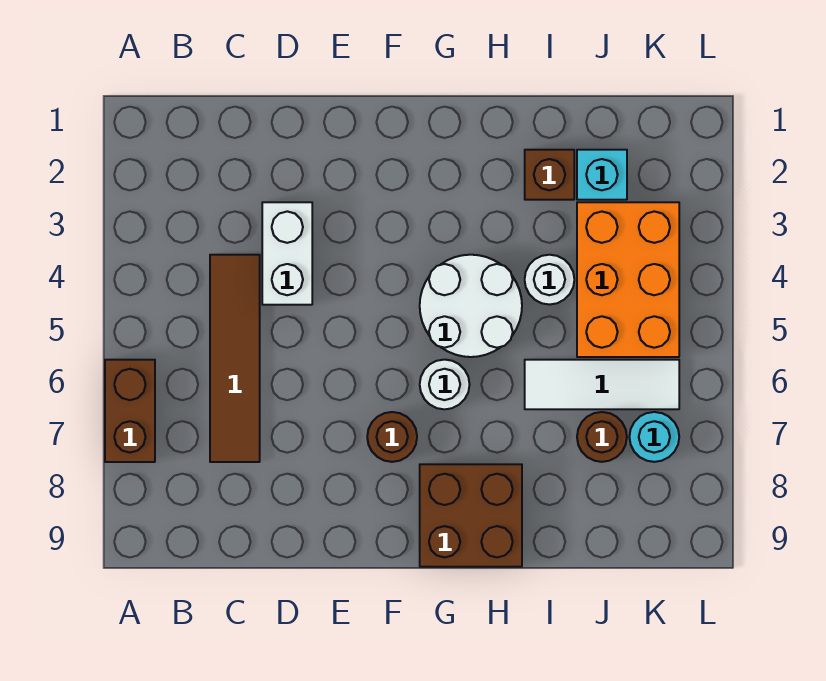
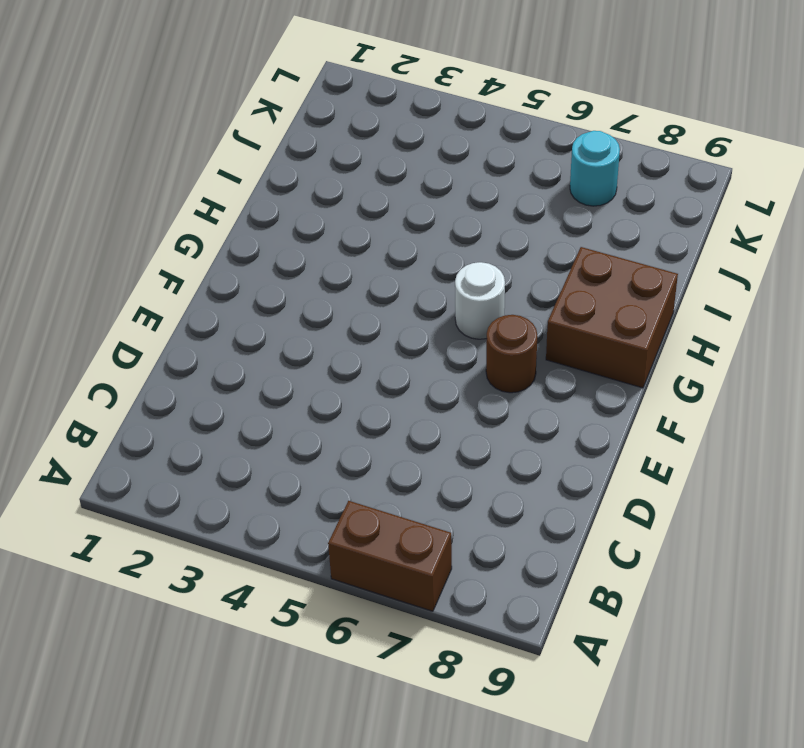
none -> brown tile C4:C7 level 1
none -> white brick D3:D4 level 1
none -> white round brick G4:H5 level 1

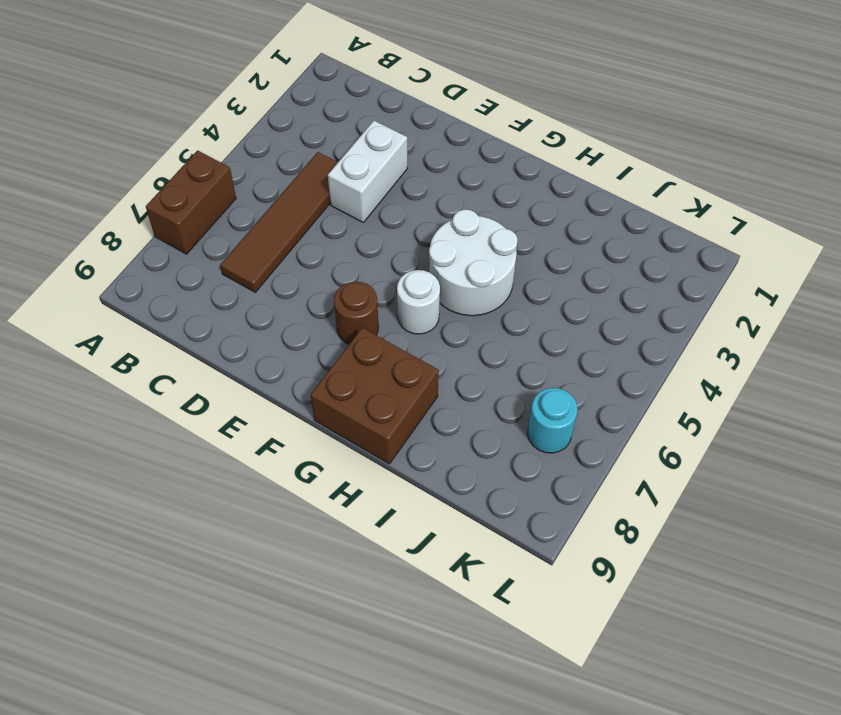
none -> brown brick I2 level 1
none -> white round brick I4 level 1
none -> white tile I6:K6 level 1

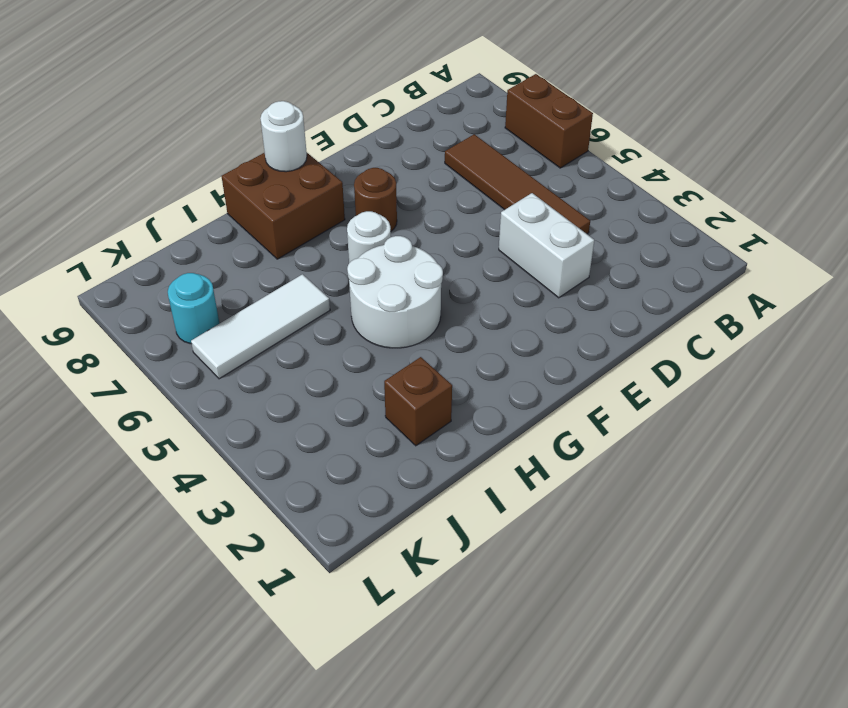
white round brick G9 level 2 -> white round brick I4 level 1
none -> cyan brick J2 level 1
none -> orange brick J3:K5 level 1
none -> brown round brick J7 level 1

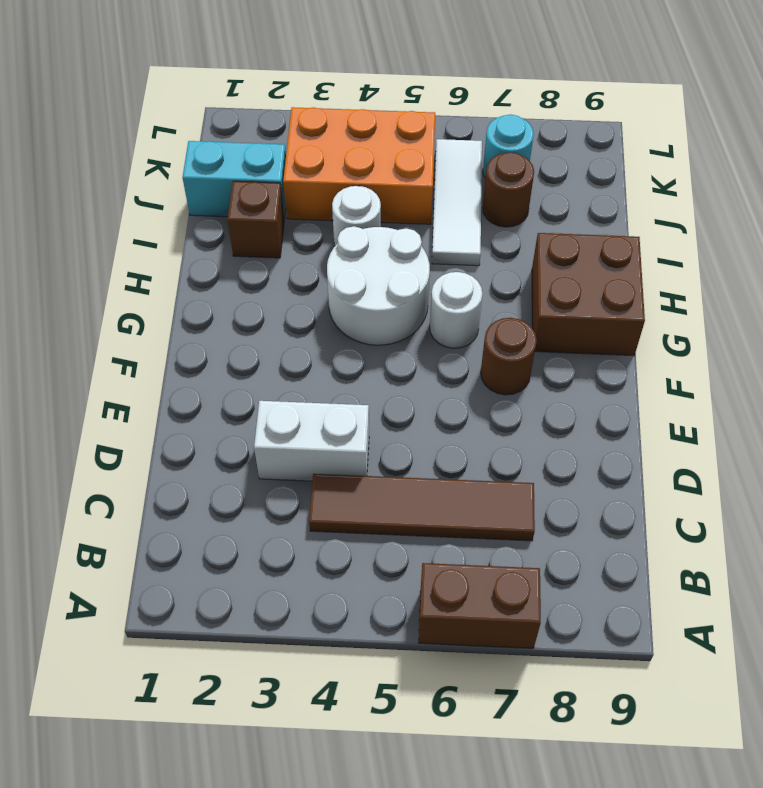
cyan brick J1:J2 level 1 -> cyan brick J2 level 1

